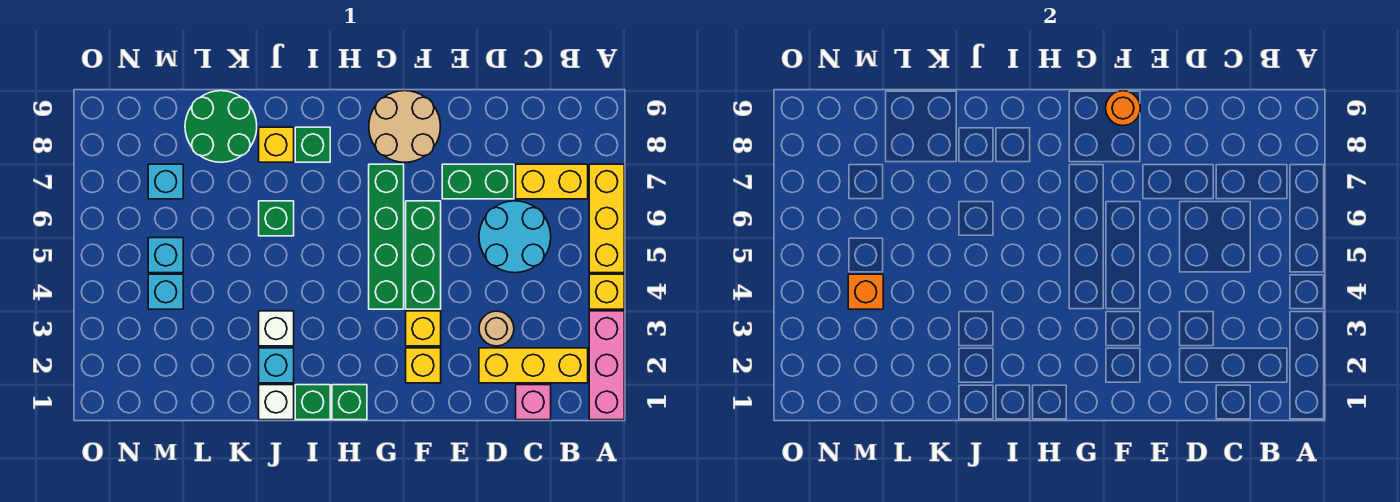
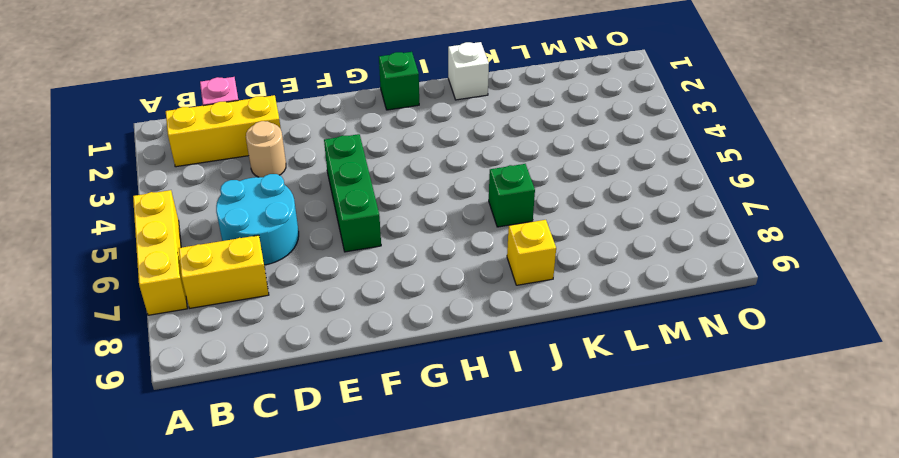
none -> pink brick A1:A3 level 1
none -> yellow brick A4 level 1
none -> green brick D7:E7 level 1

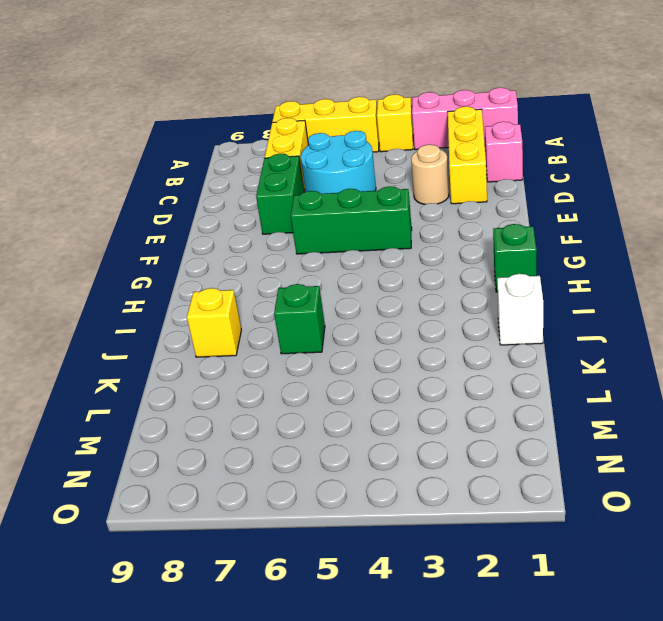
none -> yellow brick F2 level 1
none -> yellow brick F3 level 1
none -> tan round brick F8:G9 level 1

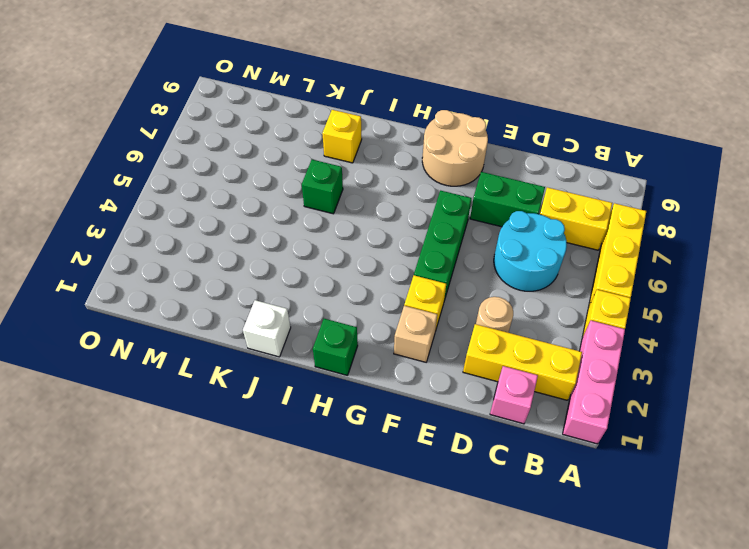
tan brick F2 level 1 -> yellow brick F2 level 1
none -> green brick G4:G7 level 1
none -> green brick I1 level 1
none -> green brick I8 level 1

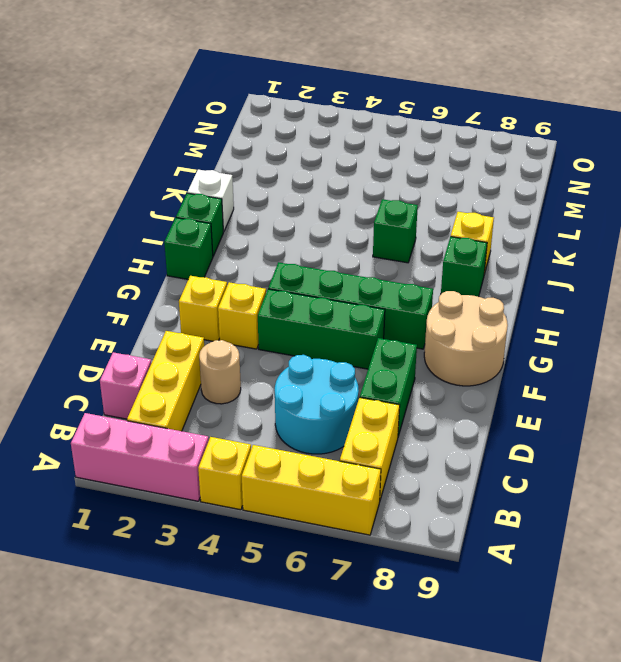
none -> cyan brick J2 level 1
none -> white brick J3 level 1
none -> green round brick K8:L9 level 1

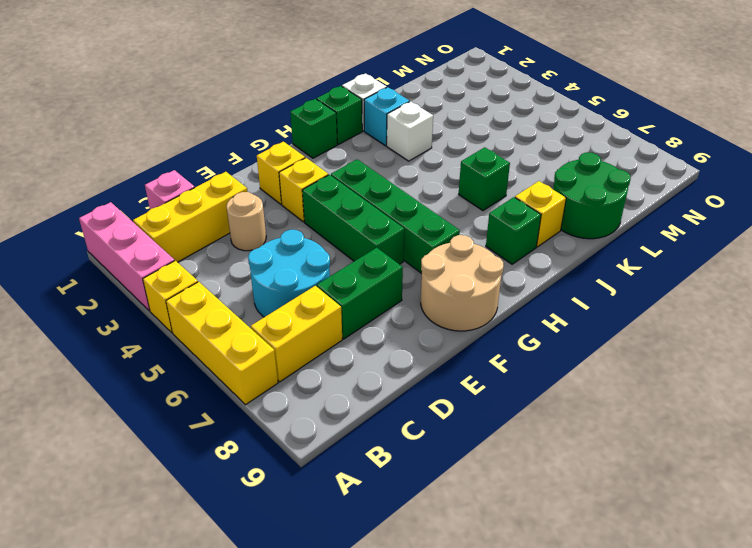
none -> cyan brick M4 level 1
none -> cyan brick M5 level 1
none -> cyan brick M7 level 1

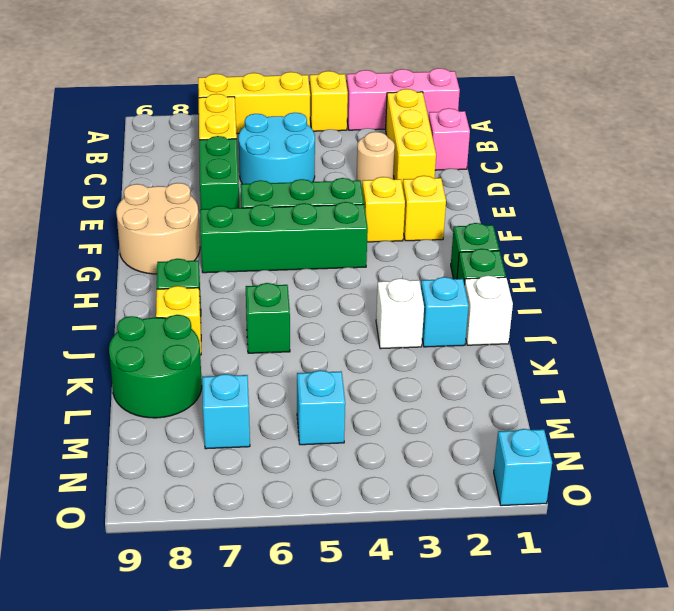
cyan brick O1 level 1 -> cyan brick M4 level 1
none -> orange round brick F9 level 2
none -> orange brick M4 level 2

